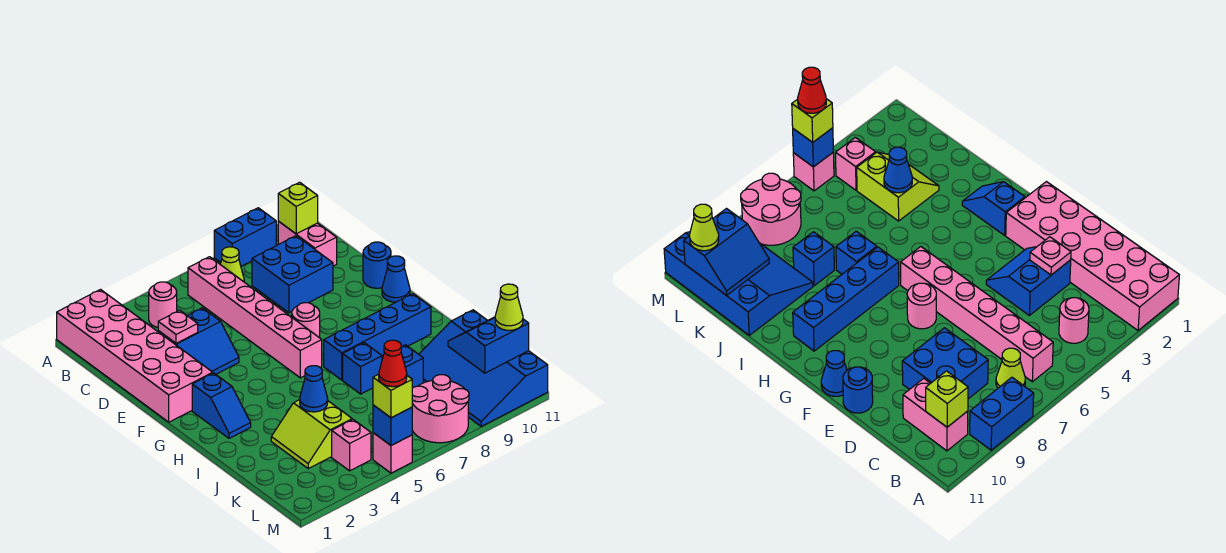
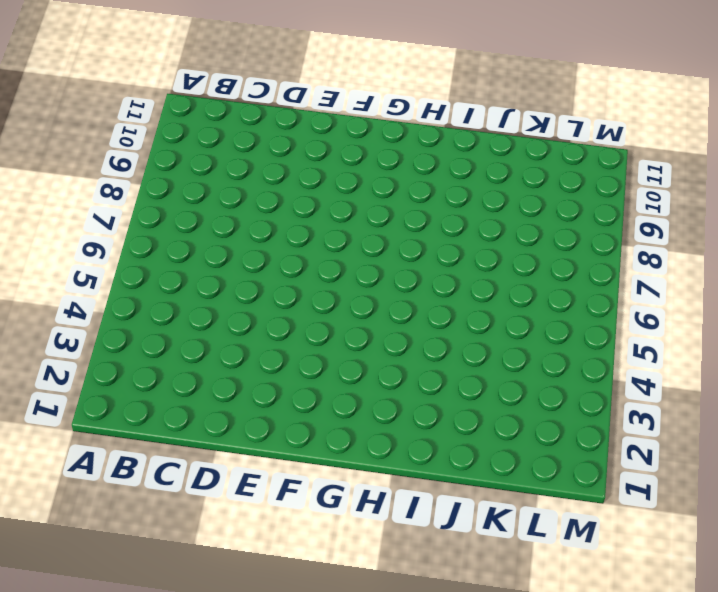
none -> pink brick A1:F2 level 1
none -> blue brick A8:A9 level 1
none -> pink round brick B4 level 1

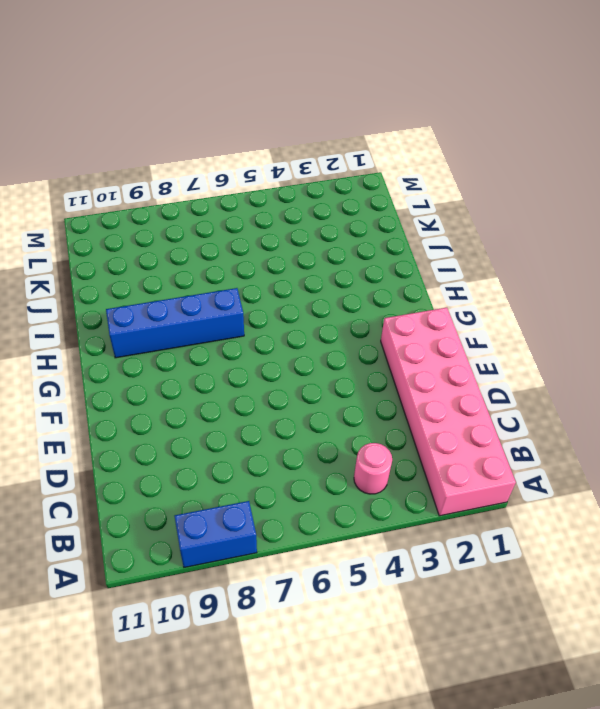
none -> pink brick B6:G6 level 1
none -> lime cone B7 level 1
none -> pink brick B10:C10 level 1

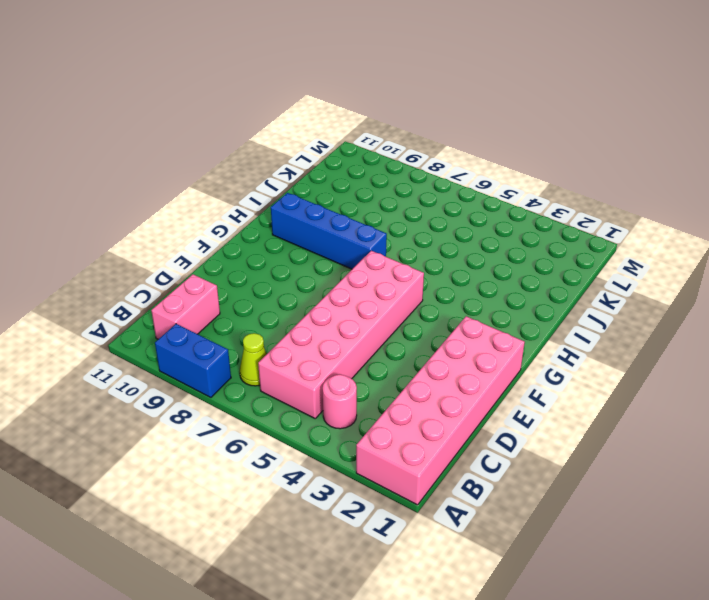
pink brick B5:G6 level 1 -> pink brick B6:G6 level 1
none -> blue brick C8:D9 level 1
none -> blue slope D3:E4 level 1 top D
none -> blue round brick E11 level 1

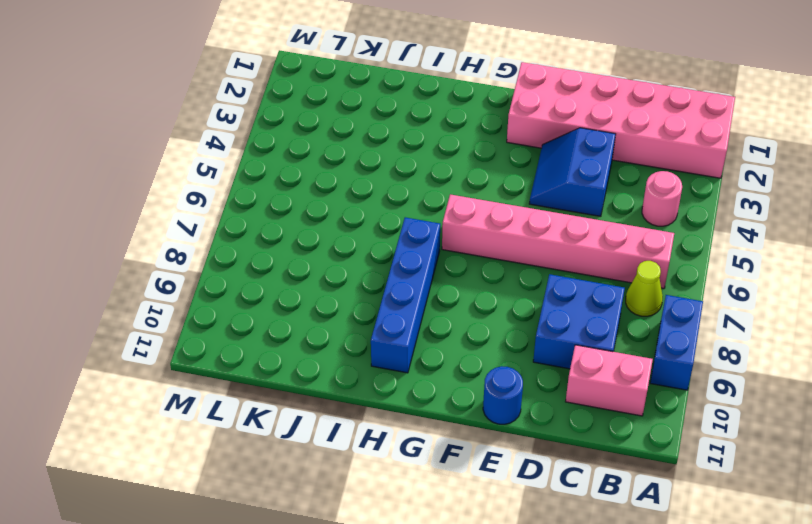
none -> pink round brick F7 level 1
none -> blue cone F11 level 1
none -> blue slope G2:H2 level 1 top G

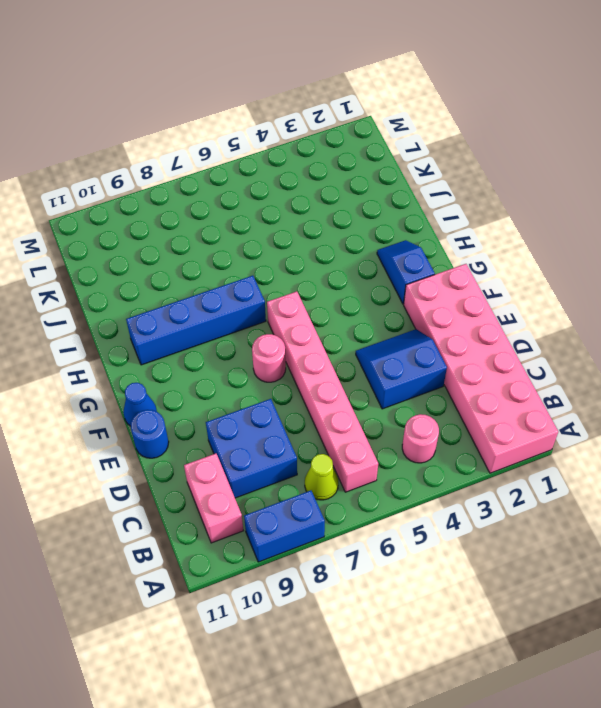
none -> blue brick I7 level 1
none -> lime slope J3:K4 level 1 top 4
none -> blue brick J8 level 1

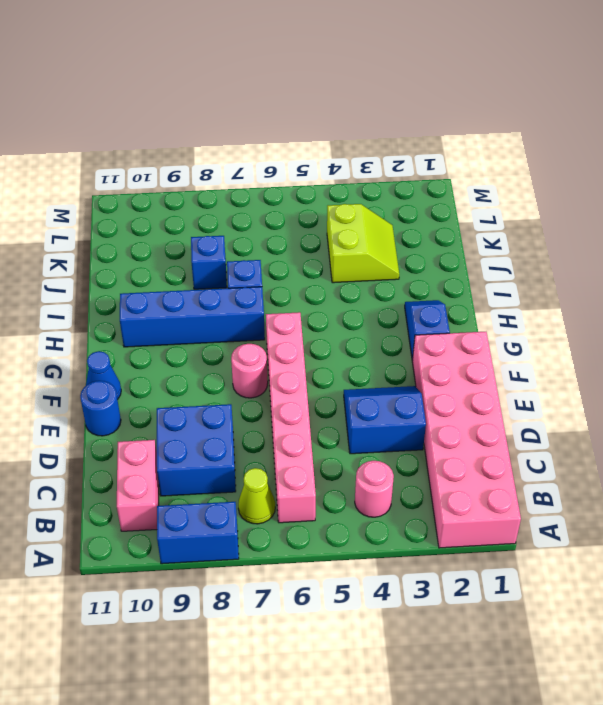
none -> blue slope J9:M11 level 1 top 11
none -> pink brick L4 level 1
none -> pink round brick L7:M8 level 1

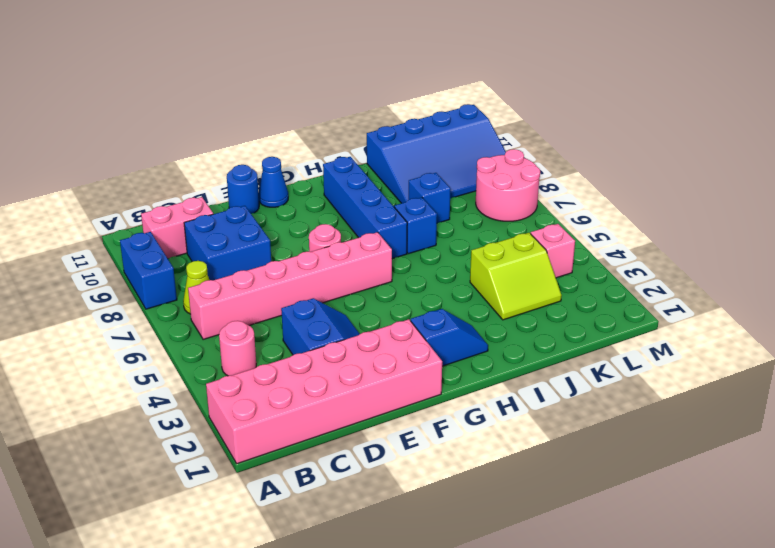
none -> pink brick M5 level 1
none -> lime brick B10 level 2
none -> pink plate D3 level 2

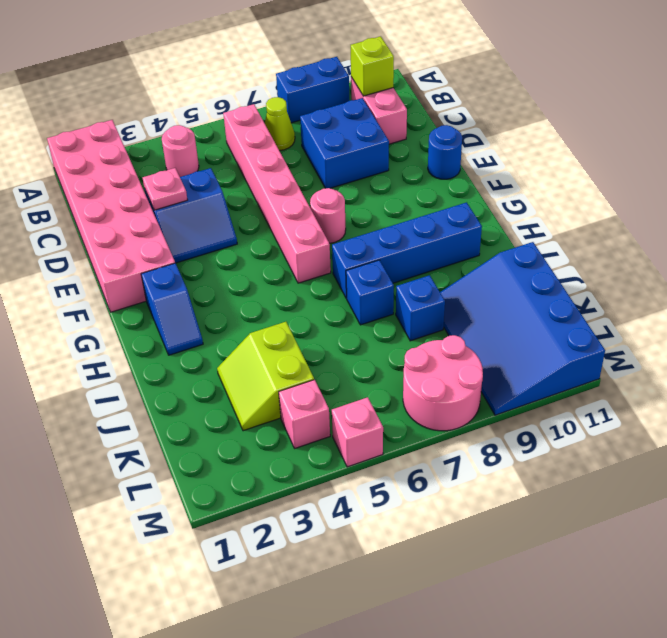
none -> blue cone F11 level 1
none -> blue cone J4 level 2
none -> blue slope K10:L11 level 2 top L

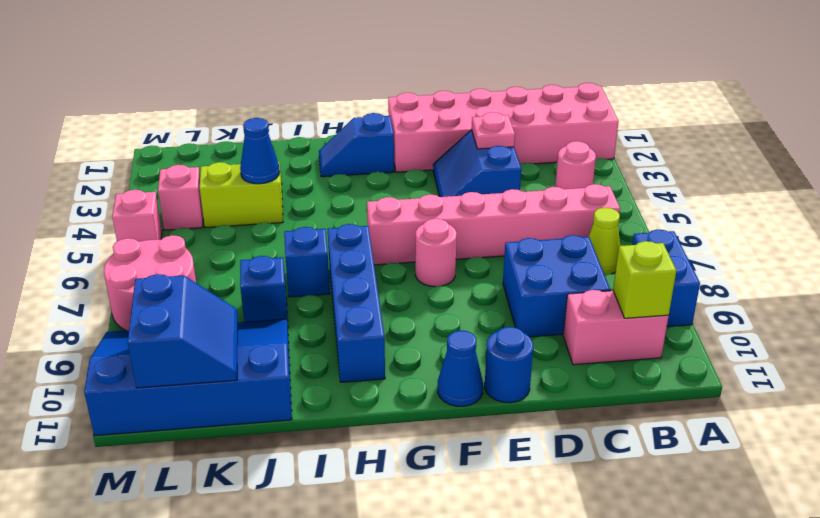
none -> blue brick M5 level 2
none -> lime cone L11 level 3
none -> lime brick M5 level 3

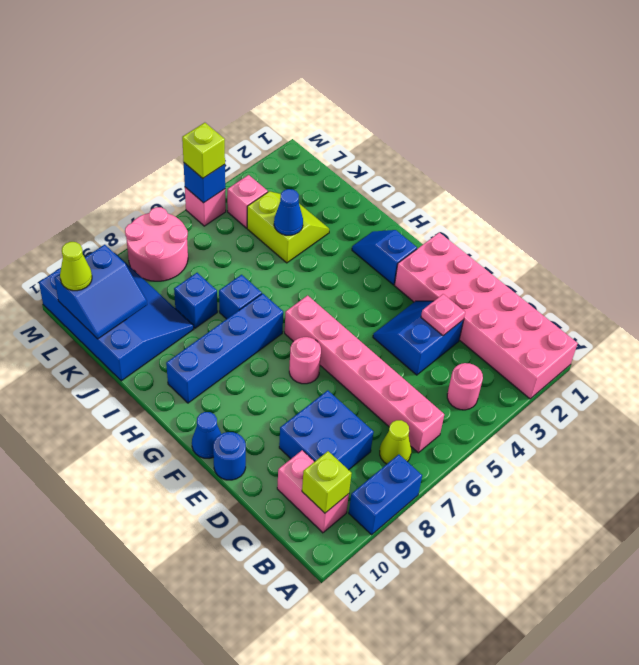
none -> red cone M5 level 4

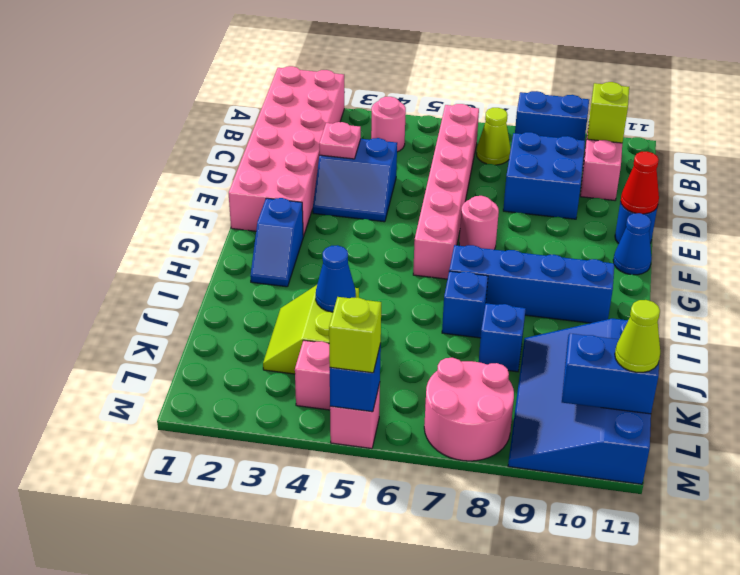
red cone E11 level 2 -> red cone M5 level 4

